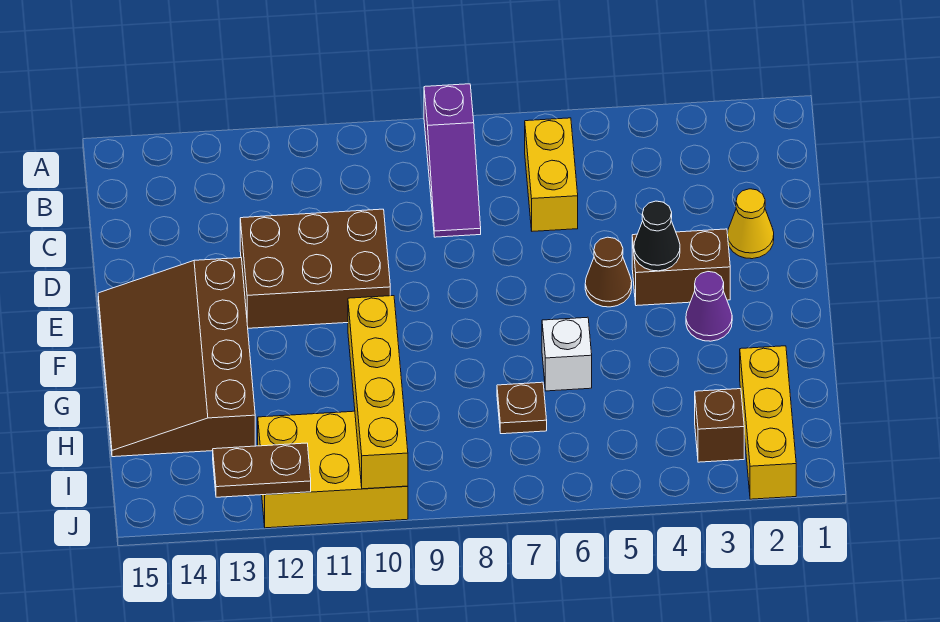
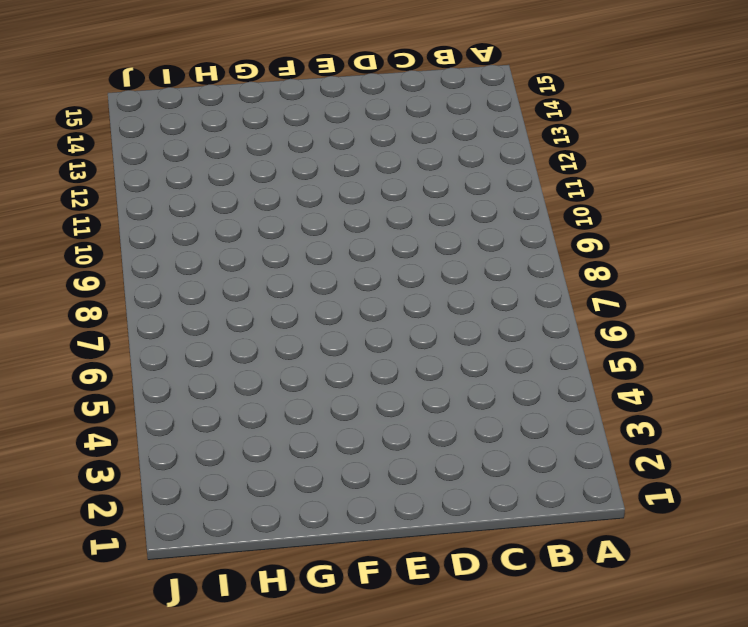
none -> purple slope A8:C8 level 1 top A
none -> yellow brick B6:C6 level 1
none -> yellow cone D2 level 1

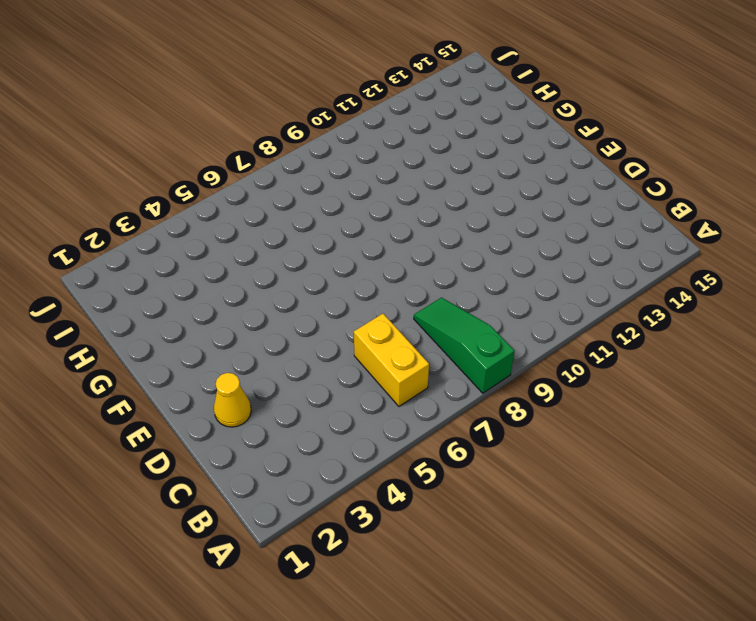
green slope A8:C8 level 1 top A -> purple slope A8:C8 level 1 top A
none -> brown brick D10:E12 level 1
none -> brown brick E3:E4 level 1
none -> brown cone E5 level 1

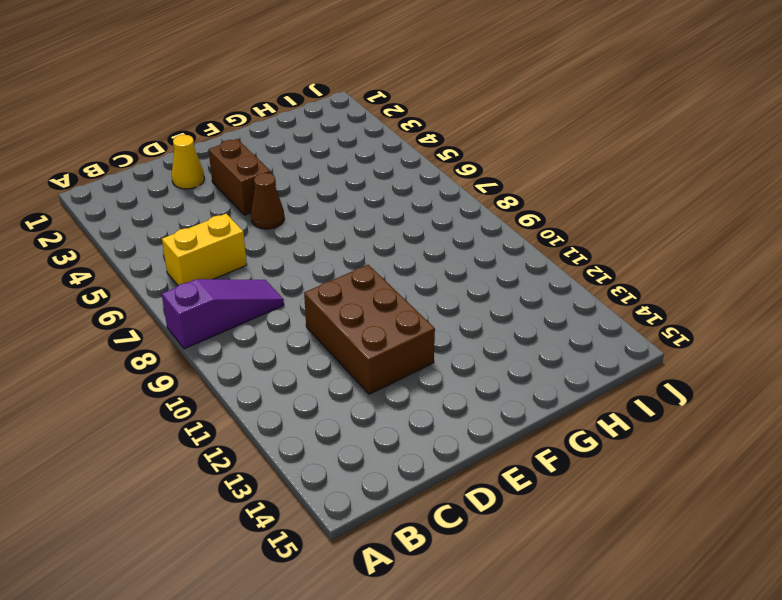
none -> brown slope E13:H15 level 1 top 13
none -> purple cone F3 level 1
none -> white brick G6 level 1

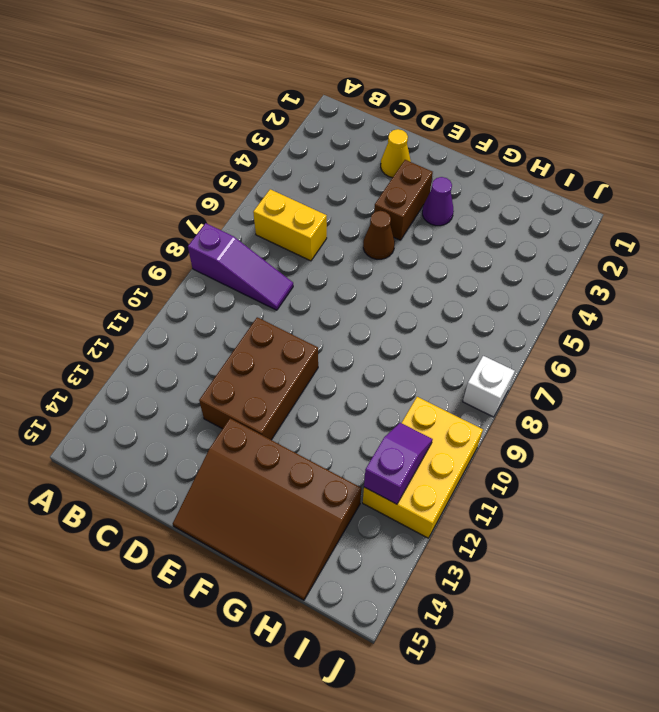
purple slope I11:I12 level 2 top 12 -> none
white brick J8 level 1 -> white brick G6 level 1
none -> yellow brick H2:J2 level 1
none -> brown plate H7 level 1
none -> brown brick I3 level 1

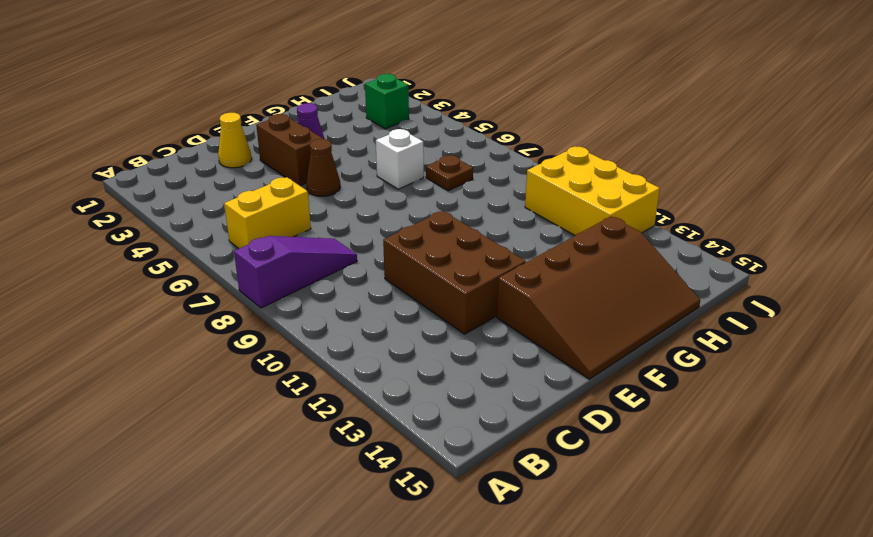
green brick I3 level 1 -> brown brick I3 level 1
none -> yellow brick H2:J2 level 1
none -> black cone E4 level 2
none -> yellow brick G10:J10 level 2

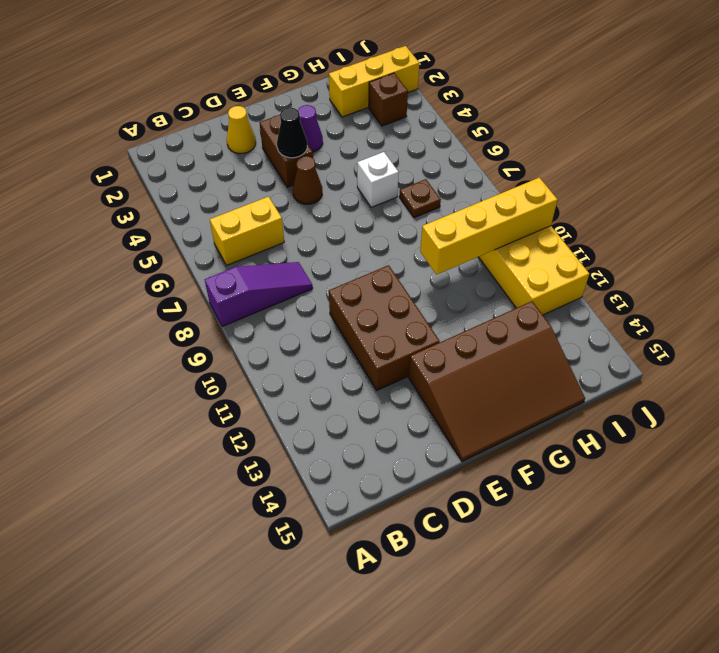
none -> brown plate J12:J13 level 2

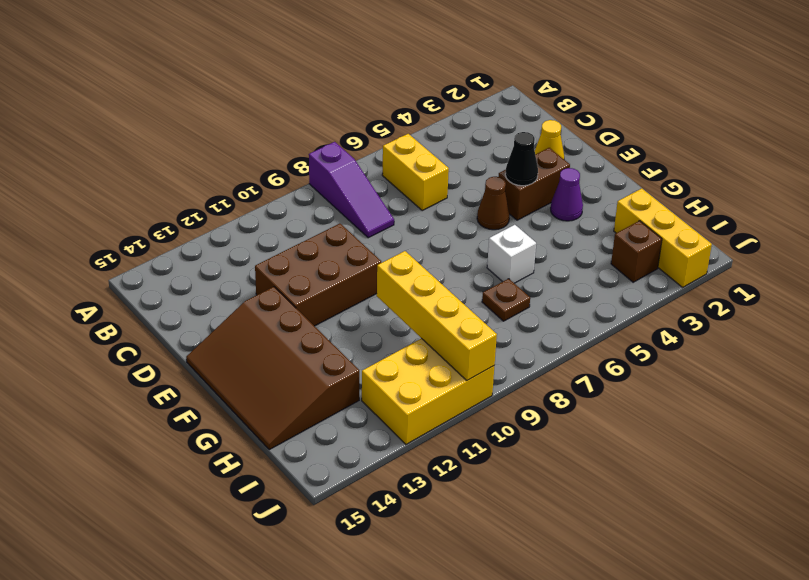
none -> brown plate J12:J13 level 2

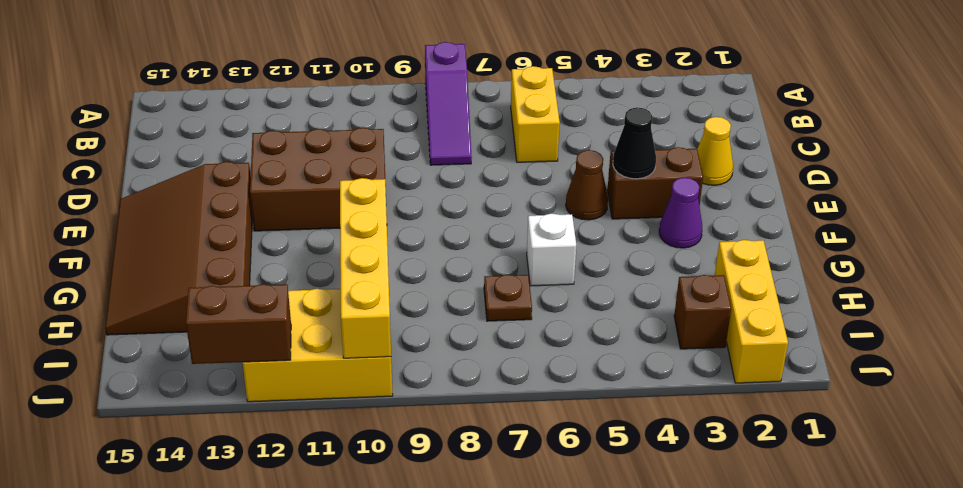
brown brick J12:J13 level 2 -> brown plate J12:J13 level 2

